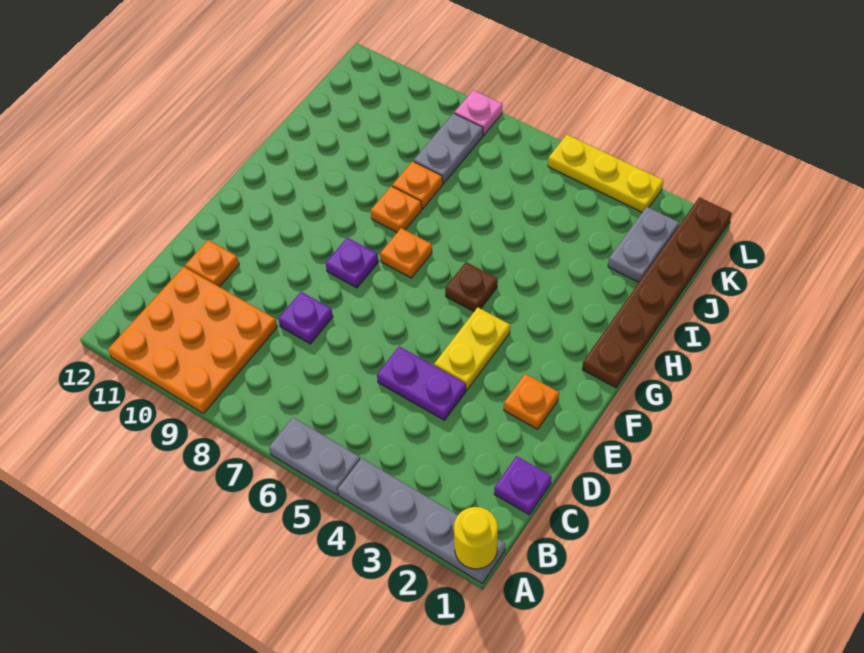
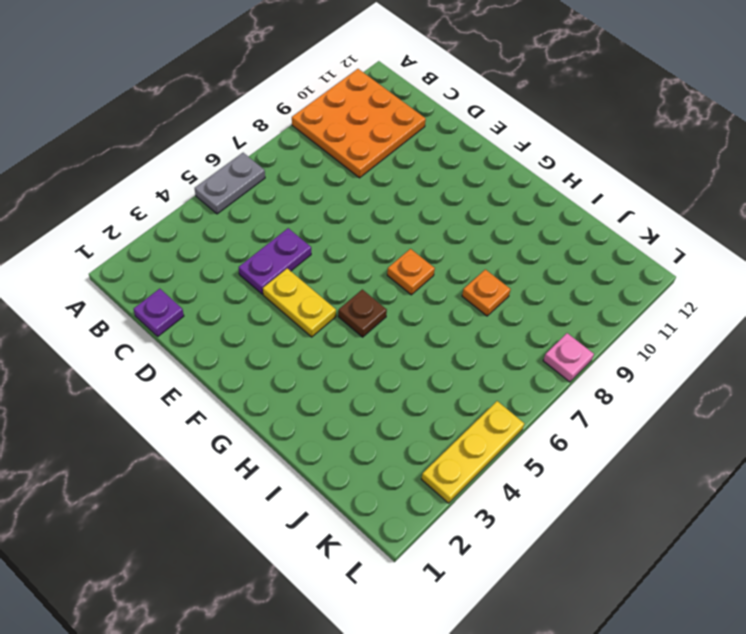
none -> grey plate A1:A4 level 1
none -> purple plate D8 level 1
none -> orange plate D11 level 1

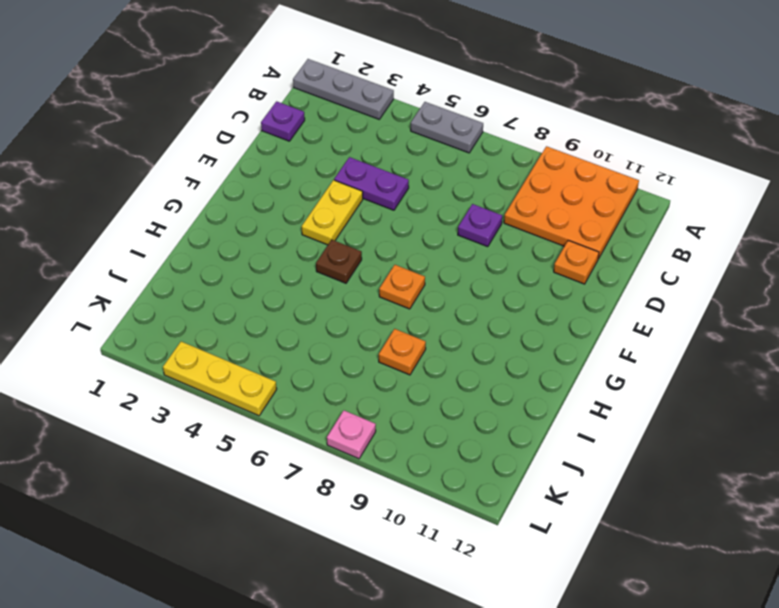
grey plate A1:A3 level 1 -> grey plate A1:A4 level 1
none -> orange plate E2 level 1
none -> purple plate F8 level 1
none -> brown plate G1:L1 level 1

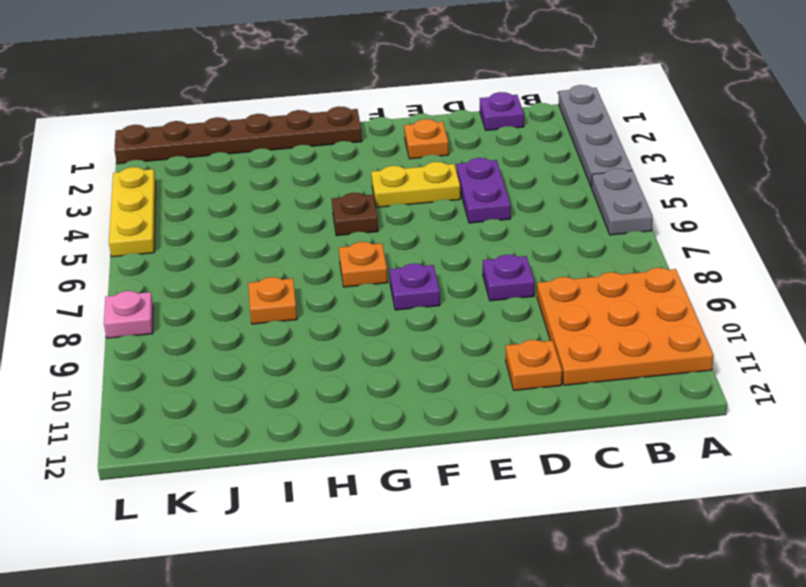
none -> orange plate H8 level 1
none -> grey plate J2:K2 level 1
none -> grey plate J8:K8 level 1

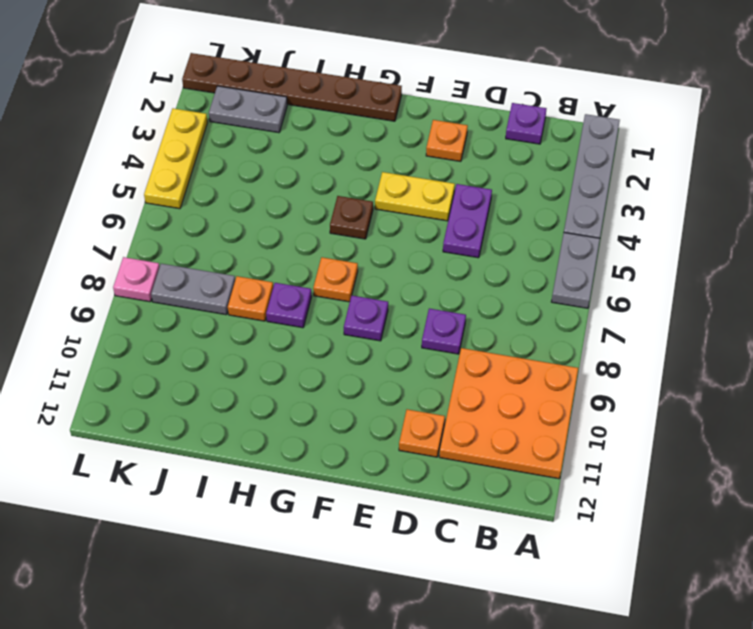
purple plate H8 level 1 -> orange plate H8 level 1
none -> yellow round brick A1 level 2

